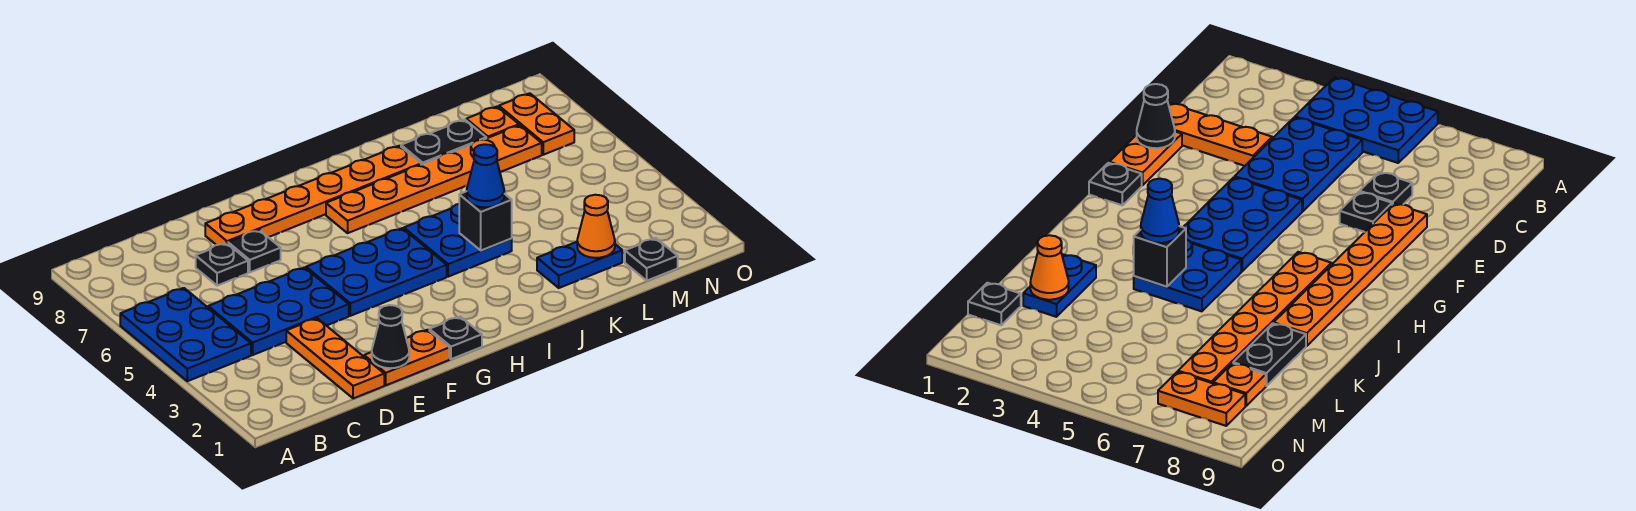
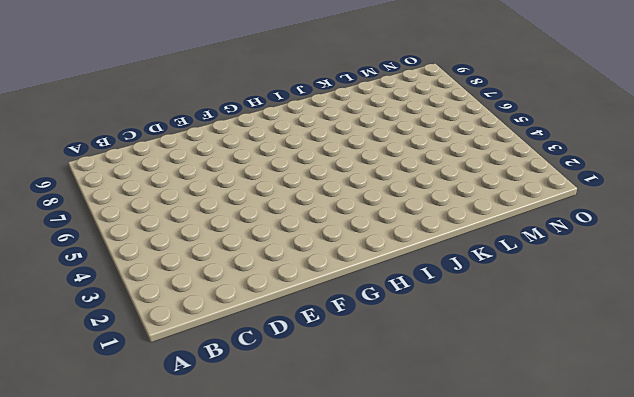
none -> blue plate A4:B6 level 1
none -> blue plate C4:E5 level 1
none -> orange plate D1:D3 level 1

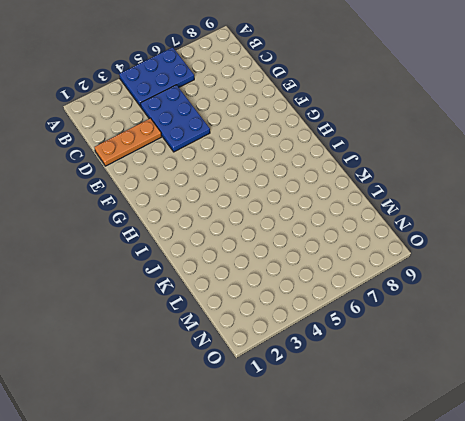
none -> black plate D7 level 1
none -> orange plate E1:F1 level 1
none -> black plate E7 level 1

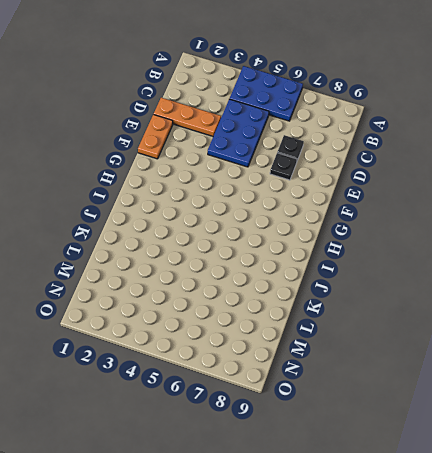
none -> orange plate E8:J8 level 1
none -> blue plate F4:H5 level 1
none -> black plate G1 level 1

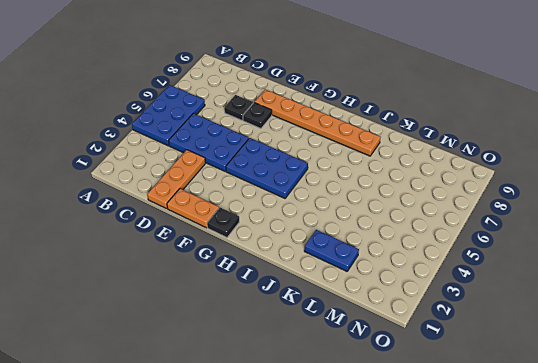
none -> orange plate H7:M7 level 1
none -> blue plate I4:J5 level 1
none -> black plate K8:L8 level 1

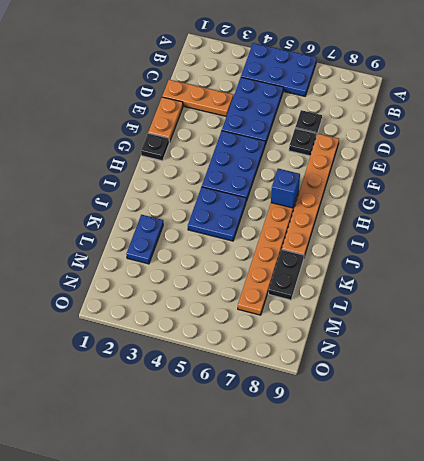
blue brick H7 level 2 -> none
none -> black plate M1 level 1
none -> orange plate M8 level 1
none -> orange plate N7:N8 level 1

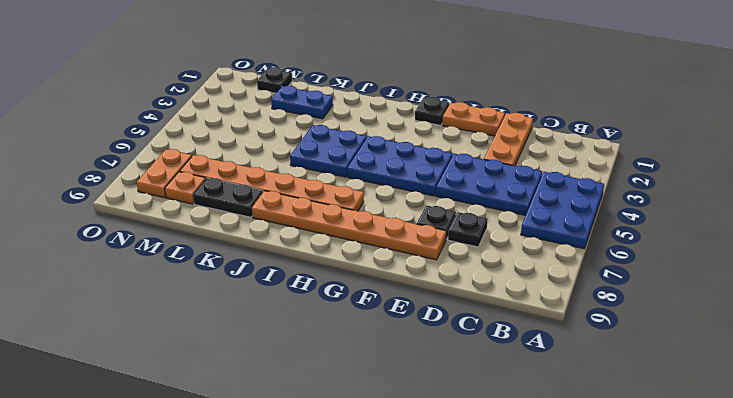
none -> black cone E1 level 2
none -> black brick J4 level 2
none -> orange cone L2 level 2

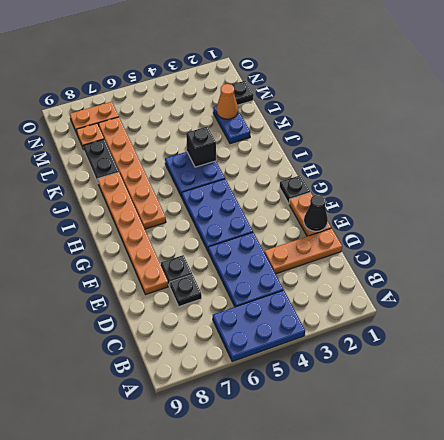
none -> blue cone J4 level 3

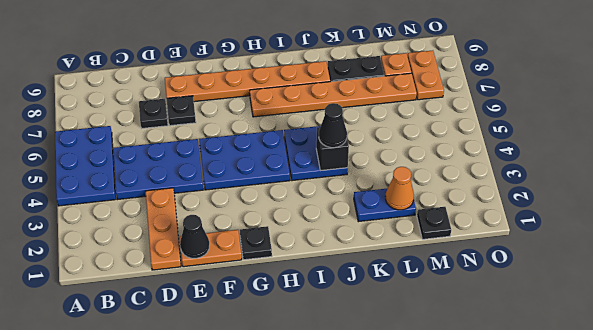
black cone J4 level 3 -> blue cone J4 level 3

